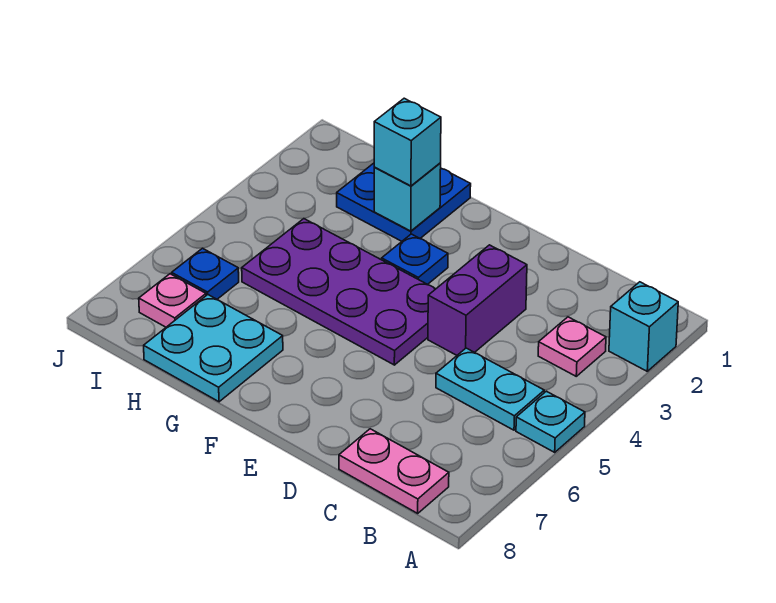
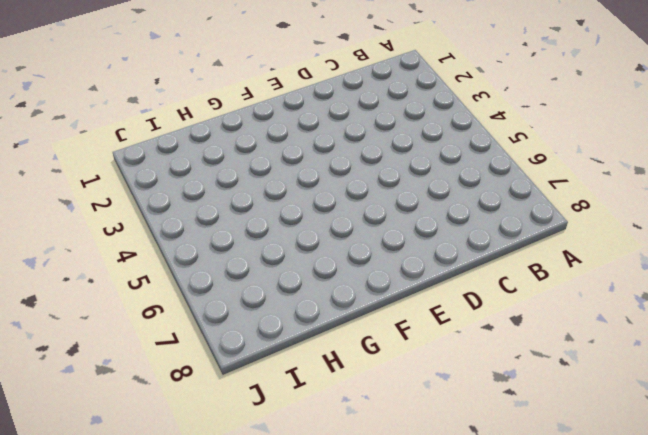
none -> cyan brick A2 level 1
none -> cyan plate A5 level 1
none -> pink plate B3 level 1

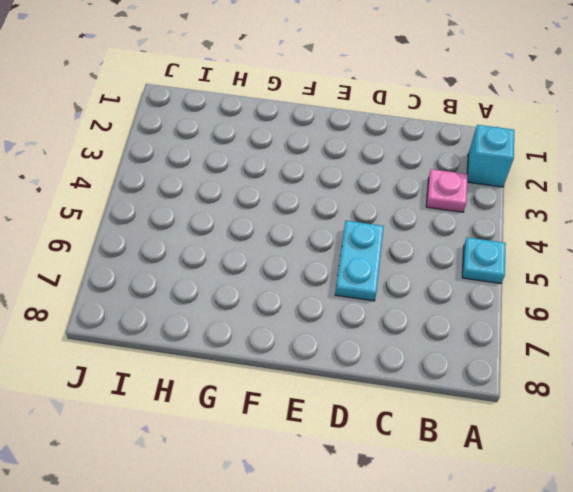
cyan plate D5:D6 level 1 -> cyan plate B5:C5 level 1
none -> pink plate B8:C8 level 1
none -> purple brick D3:D4 level 1
none -> purple plate E4:H5 level 1

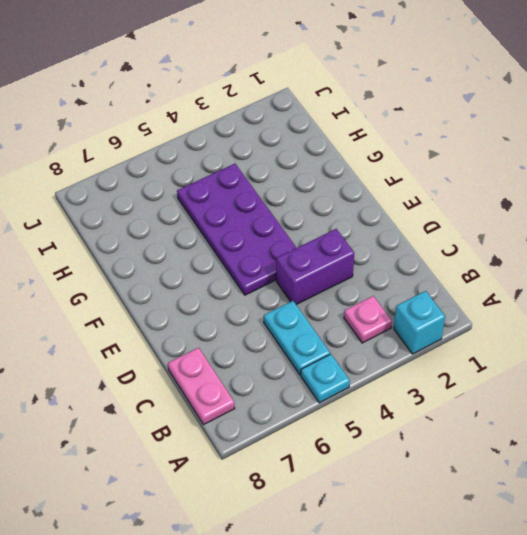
none -> blue plate F3 level 1
none -> blue plate G1:H2 level 1
none -> cyan plate G7:H8 level 1

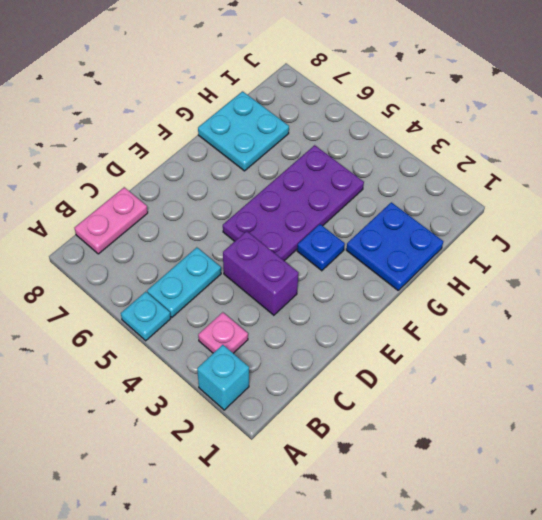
none -> blue plate I6 level 1
none -> pink plate I7 level 1
none -> cyan brick G2 level 2

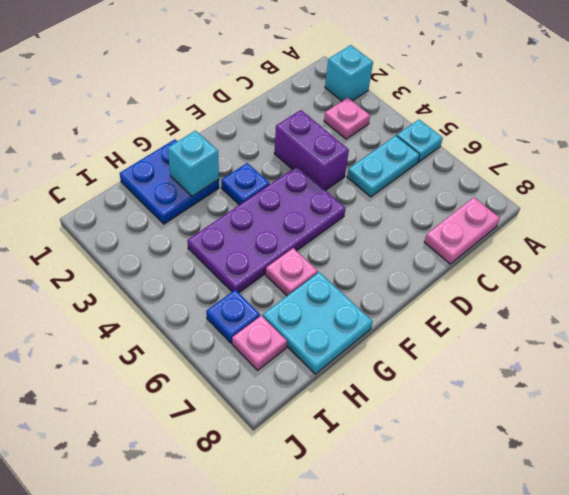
pink plate G6 level 1 -> none
none -> cyan brick G2 level 3

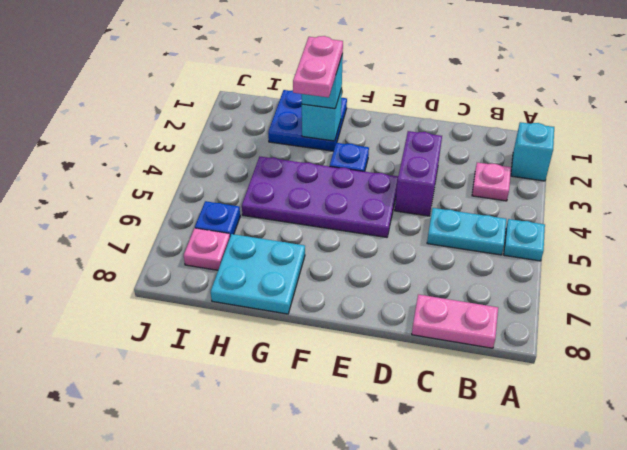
pink plate G2:G3 level 4 -> none

